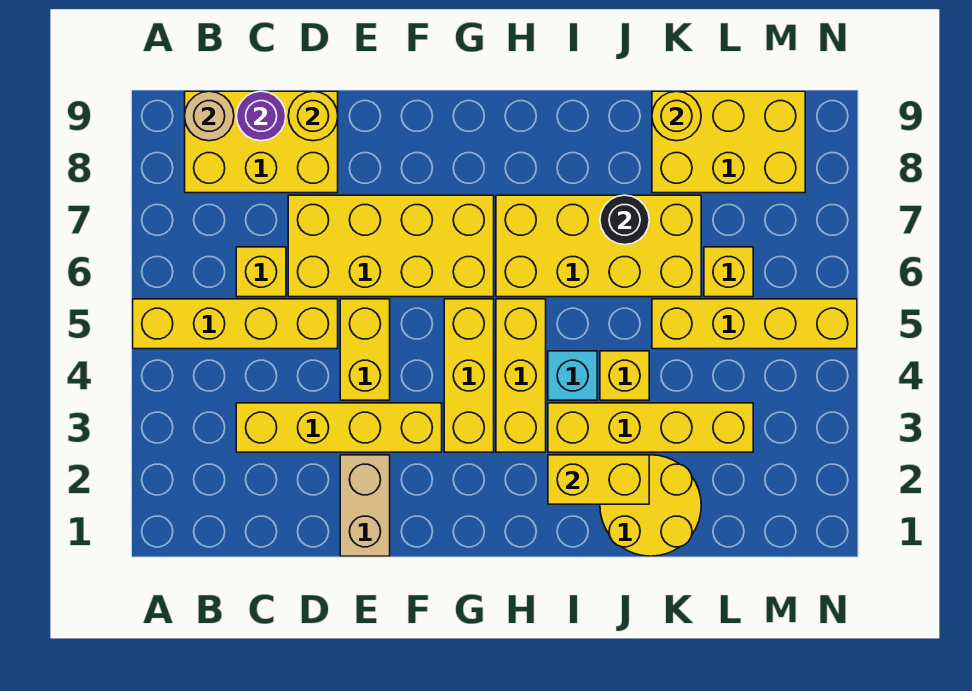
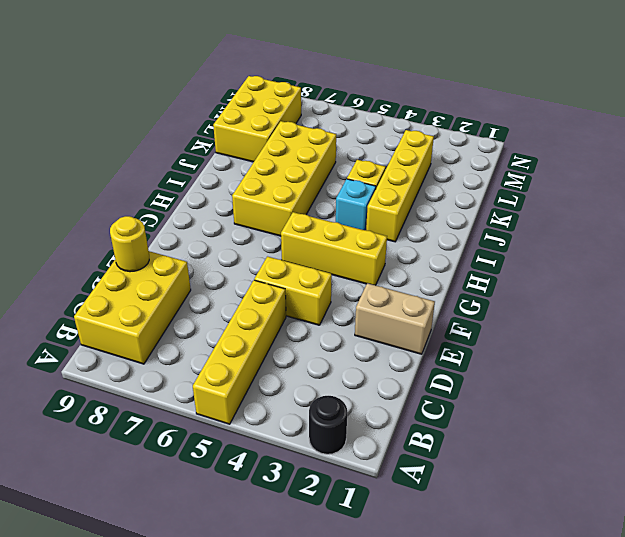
black round brick A2 level 1 -> black round brick J7 level 2
none -> yellow brick C3:F3 level 1
none -> yellow brick C6 level 1
none -> yellow brick D6:G7 level 1

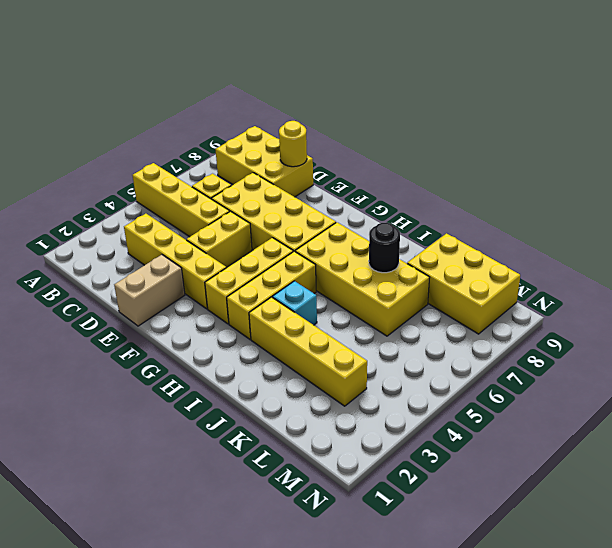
none -> yellow round brick J1:K2 level 1
none -> yellow brick J4 level 1
none -> yellow brick K5:N5 level 1

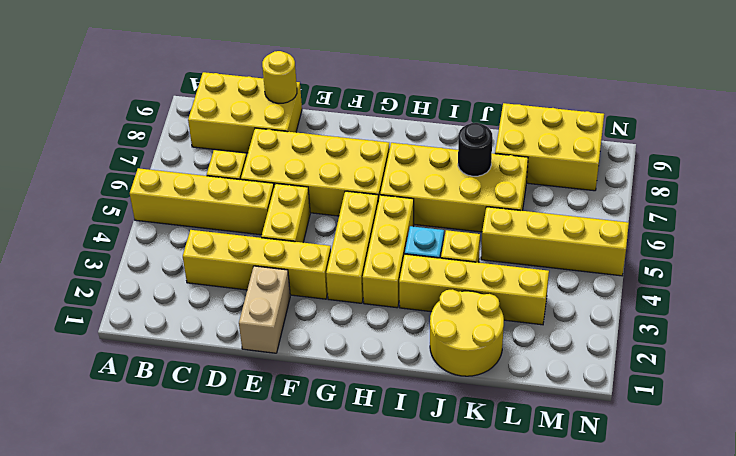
none -> yellow brick L6 level 1
none -> tan round brick B9 level 2
none -> purple round brick C9 level 2

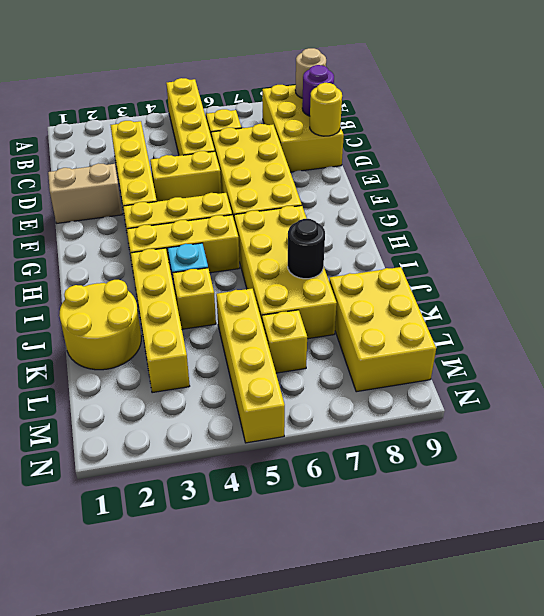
none -> yellow brick I2:J2 level 2
none -> yellow round brick K9 level 2

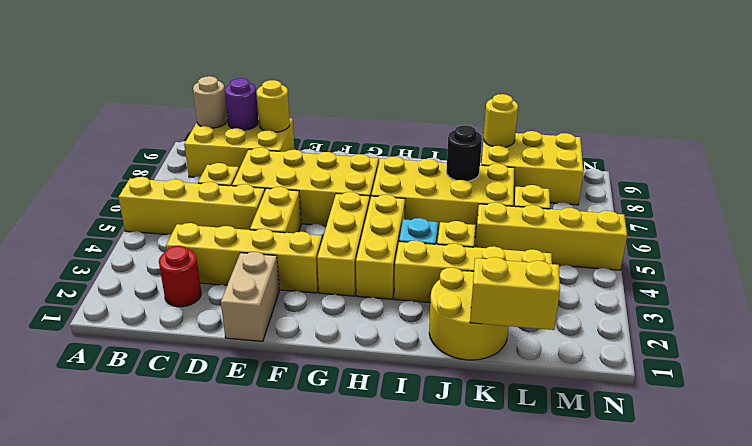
red round brick C2 level 1 -> none
yellow brick K1:L1 level 2 -> yellow brick I2:J2 level 2

